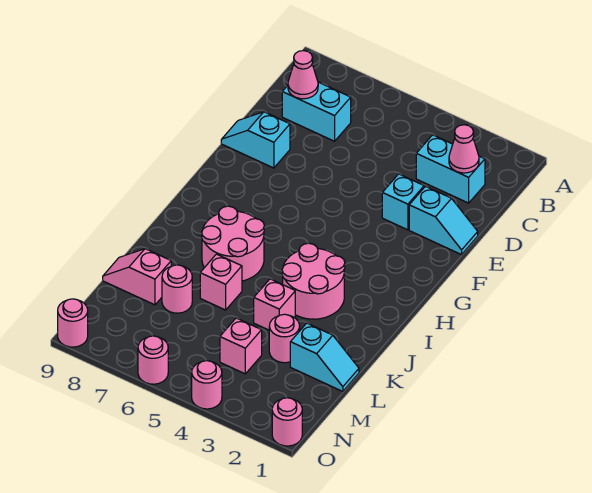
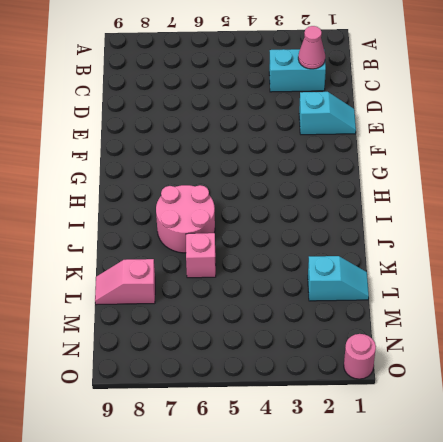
none -> cyan brick C7:C8 level 1
none -> cyan brick E3 level 1
none -> cyan slope E8:E9 level 1 top 8

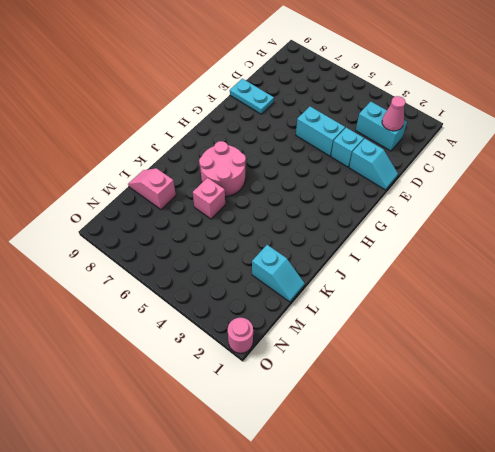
cyan brick E4:E5 level 1 -> cyan brick C7:C8 level 1
cyan plate E8:E9 level 1 -> cyan slope E8:E9 level 1 top 8
none -> pink round brick I3:J4 level 1
none -> pink brick K4 level 1
none -> pink round brick L3 level 1

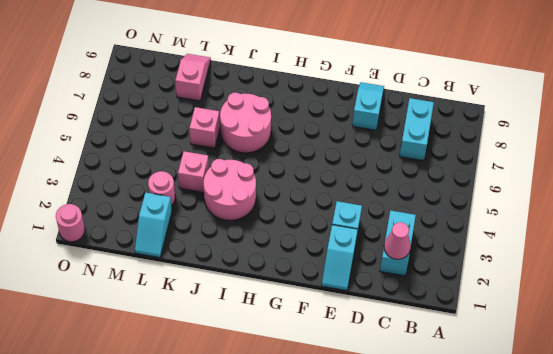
none -> pink round brick L7 level 1
none -> pink brick M4 level 1
none -> pink round brick O4 level 1

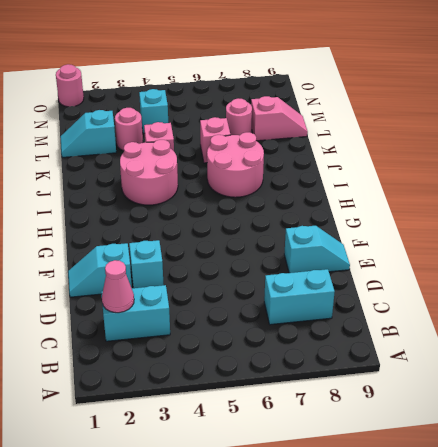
cyan brick M4 level 1 -> pink brick M4 level 1
none -> pink round brick O4 level 1
none -> pink round brick O6 level 1
none -> pink round brick O9 level 1

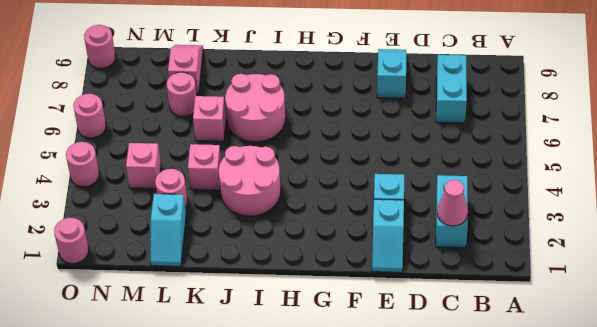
none -> pink cone C8 level 2

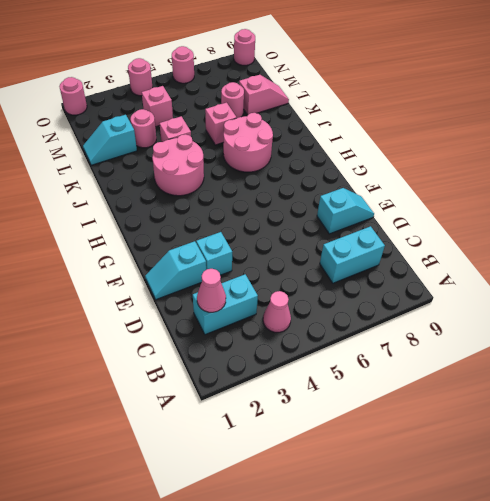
pink cone B4 level 1 -> pink cone C8 level 2

